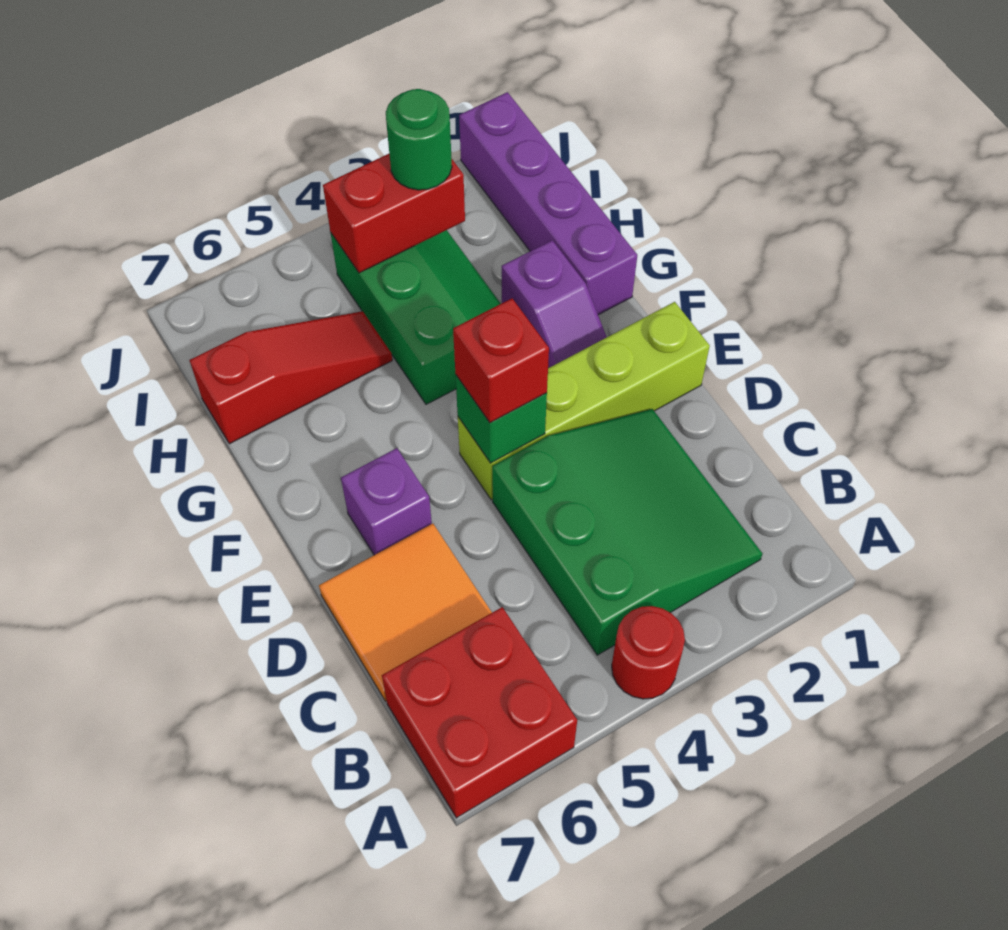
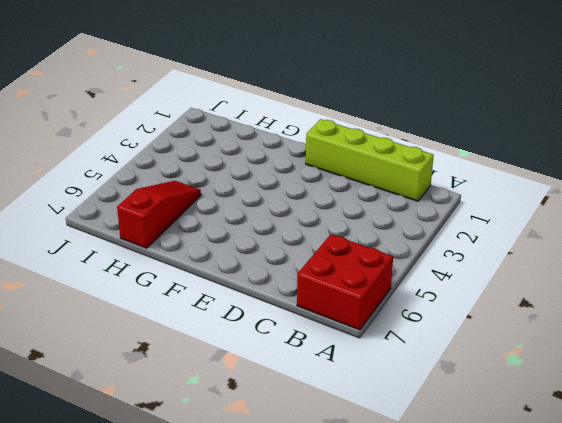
lime brick B1:E1 level 1 -> lime brick E1:E4 level 1
none -> red round brick A4 level 1
none -> green slope B2:D4 level 1 top 4
none -> orange tile C6:D7 level 1

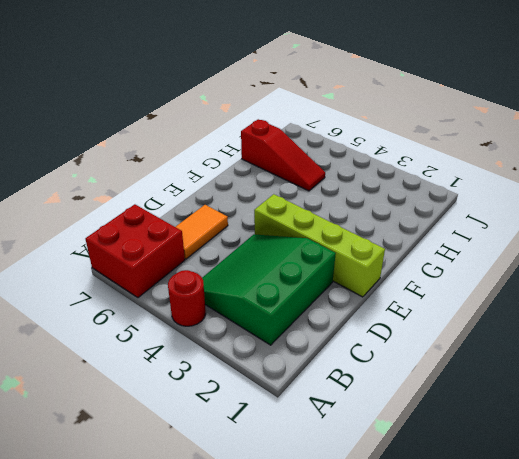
green slope B2:D4 level 1 top 2 -> green slope B2:D4 level 1 top 4
orange tile C6:D6 level 1 -> orange tile C6:D7 level 1
none -> purple brick E6 level 1
none -> purple slope F2:G2 level 1 top G
none -> purple brick G1:J1 level 1

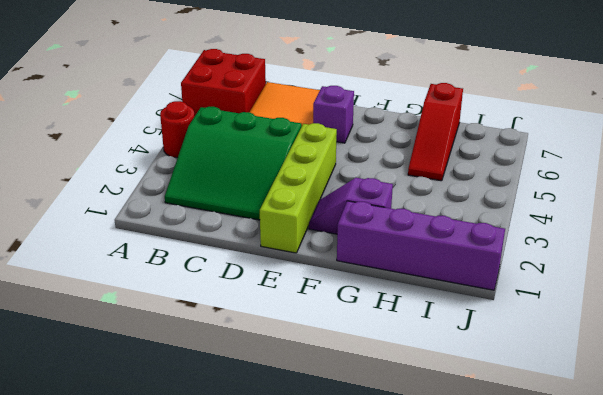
none -> green slope G3:I4 level 1 top 4
none -> green brick E4 level 2
none -> red brick I3:I4 level 2

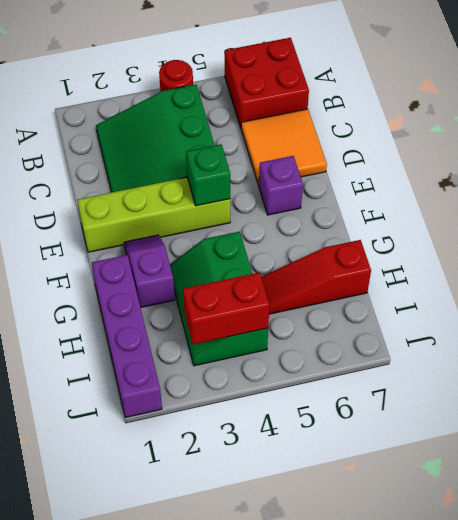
none -> red brick E4 level 3
none -> green round brick I3 level 3

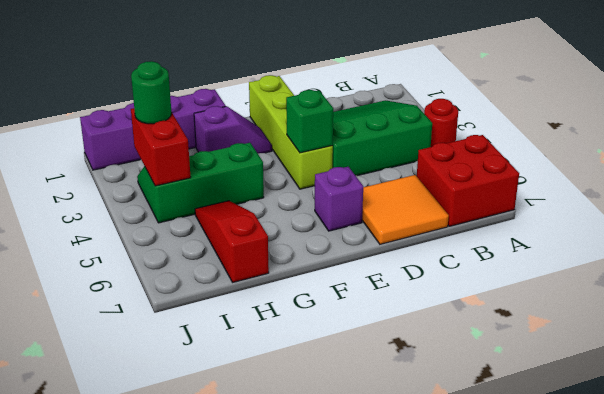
none -> red brick E4 level 3

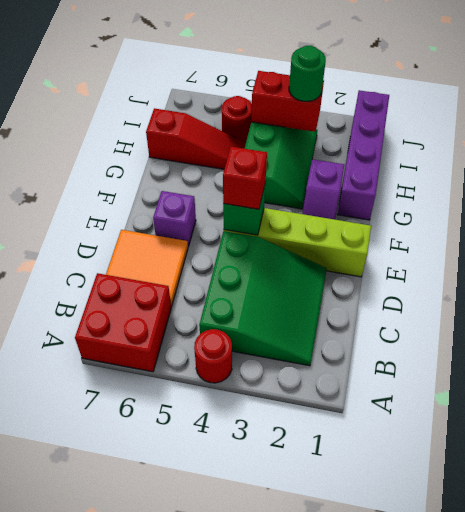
red round brick I5 level 1 -> none

